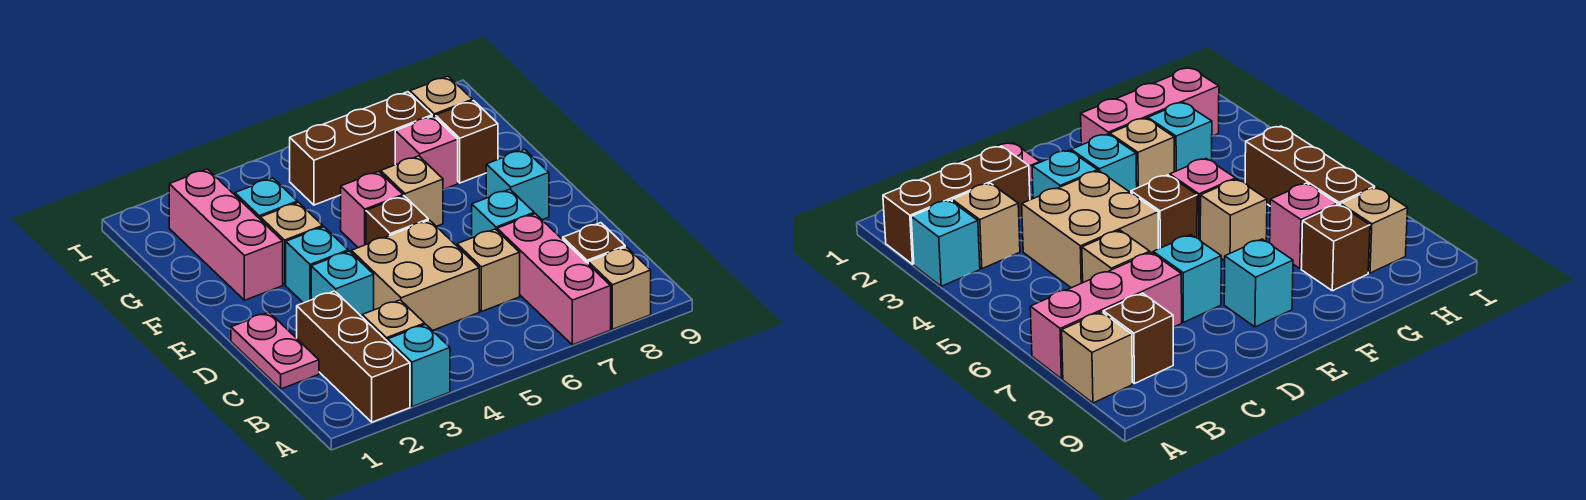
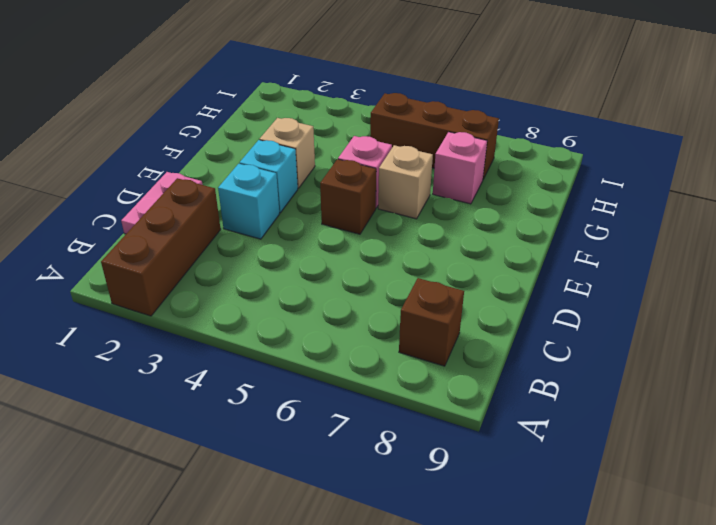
none -> cyan brick A3 level 1
none -> pink brick A7:C7 level 1
none -> tan brick A8 level 1

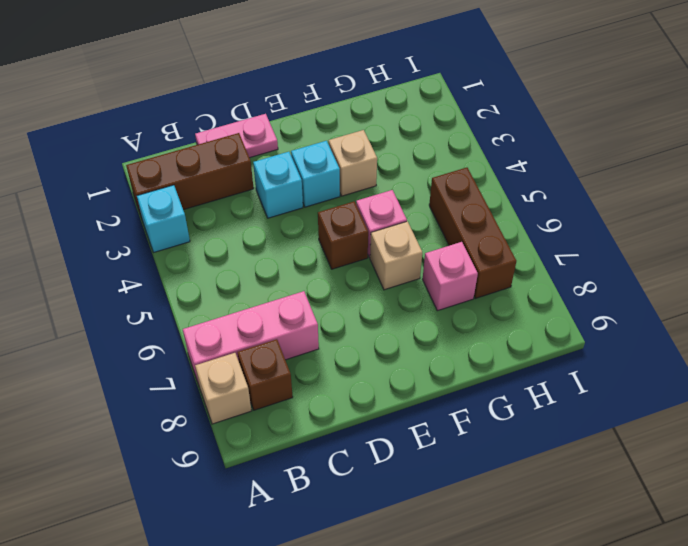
none -> tan brick B3 level 1
none -> tan brick C4:D5 level 1
none -> tan brick C6 level 1

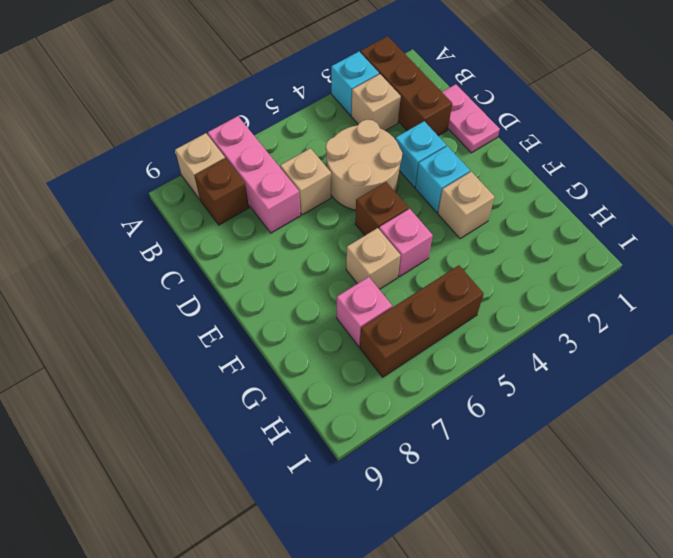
tan round brick C4:D5 level 1 -> tan brick C4:D5 level 1
none -> cyan brick D7 level 1
none -> cyan brick E8 level 1
none -> pink brick F2:H2 level 1

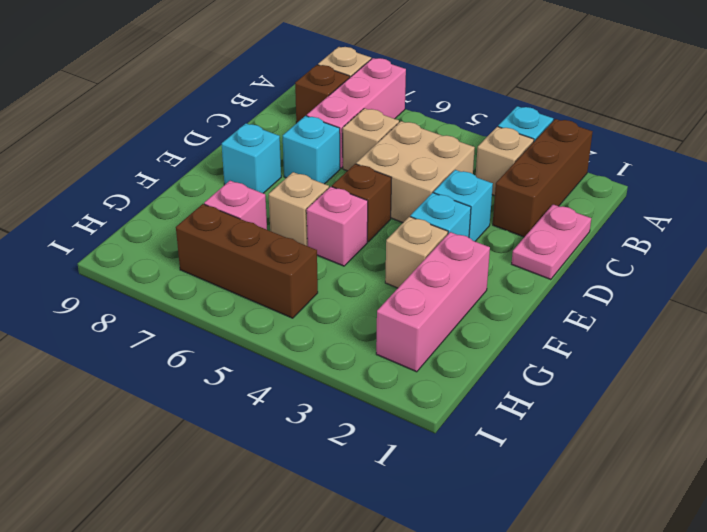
none -> cyan brick G3 level 1
none -> brown brick G8 level 1
none -> tan brick H8 level 1

